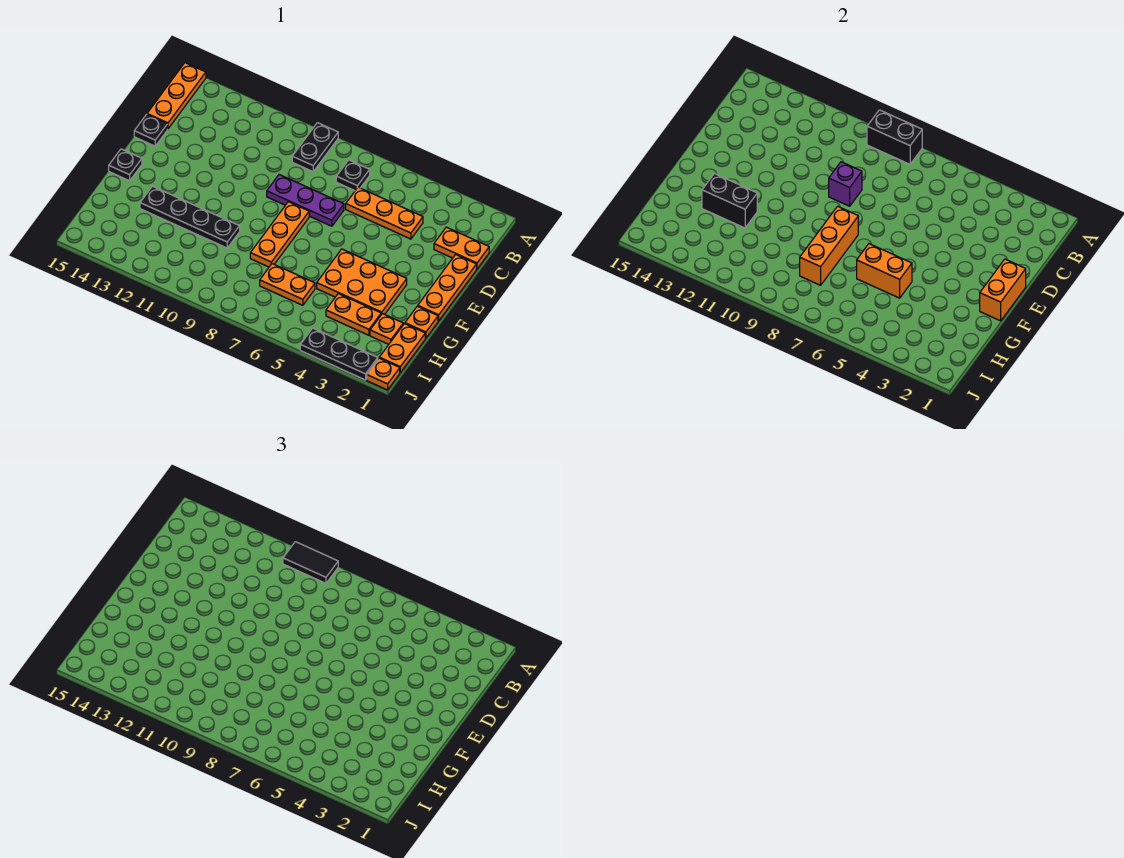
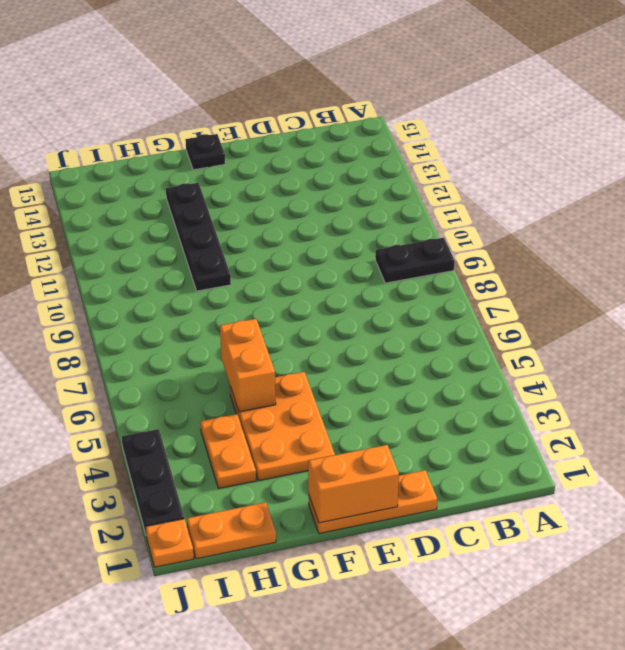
none -> orange plate A15:C15 level 1
none -> black plate B7 level 1
none -> orange plate C1:C2 level 1

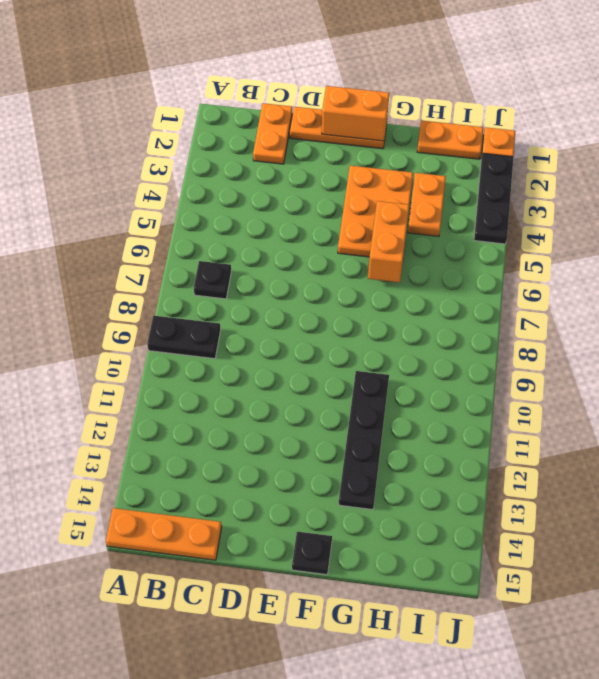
none -> orange plate C4:C6 level 1
none -> purple plate D7:D9 level 1
none -> black plate D15 level 1

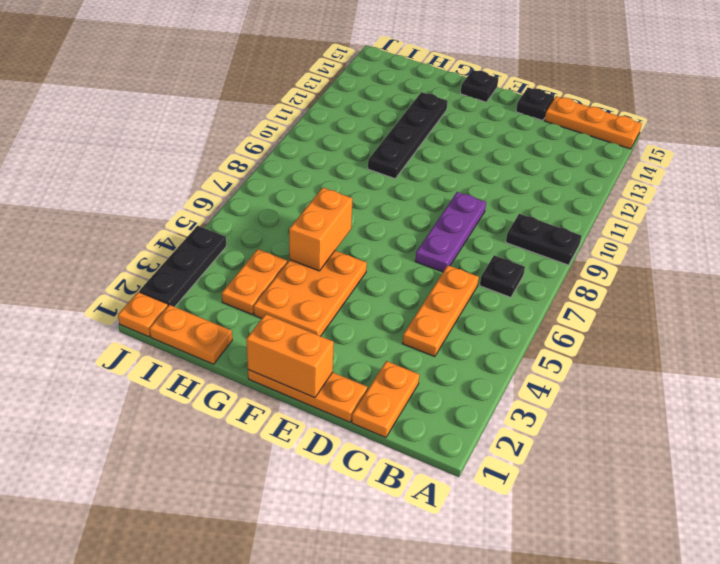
none -> orange plate E8:G8 level 1
none -> orange plate G1 level 1
none -> orange plate H2 level 1

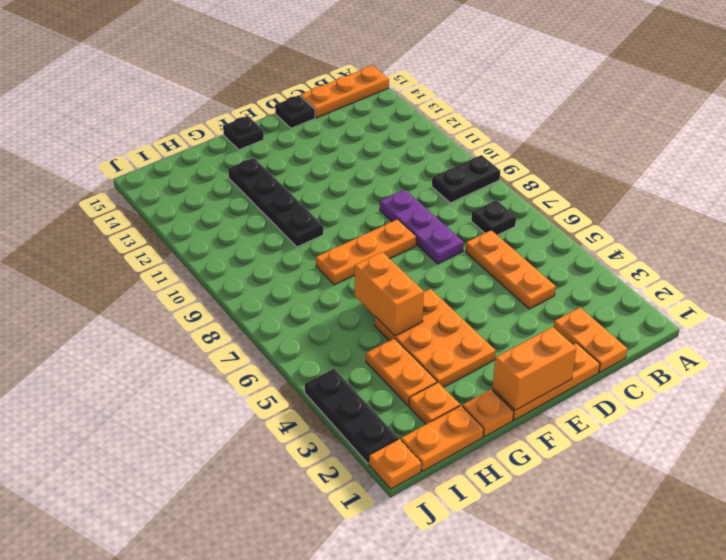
none -> orange plate H6:H7 level 1
none -> black brick A8:A9 level 2
none -> purple brick D9 level 2

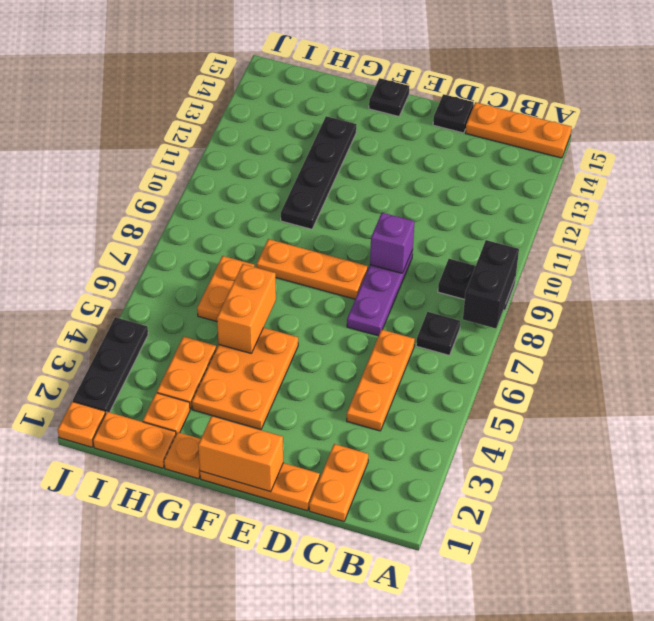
none -> orange brick F8:H8 level 2
none -> black brick G12:G13 level 2
none -> black tile A9:A10 level 3

